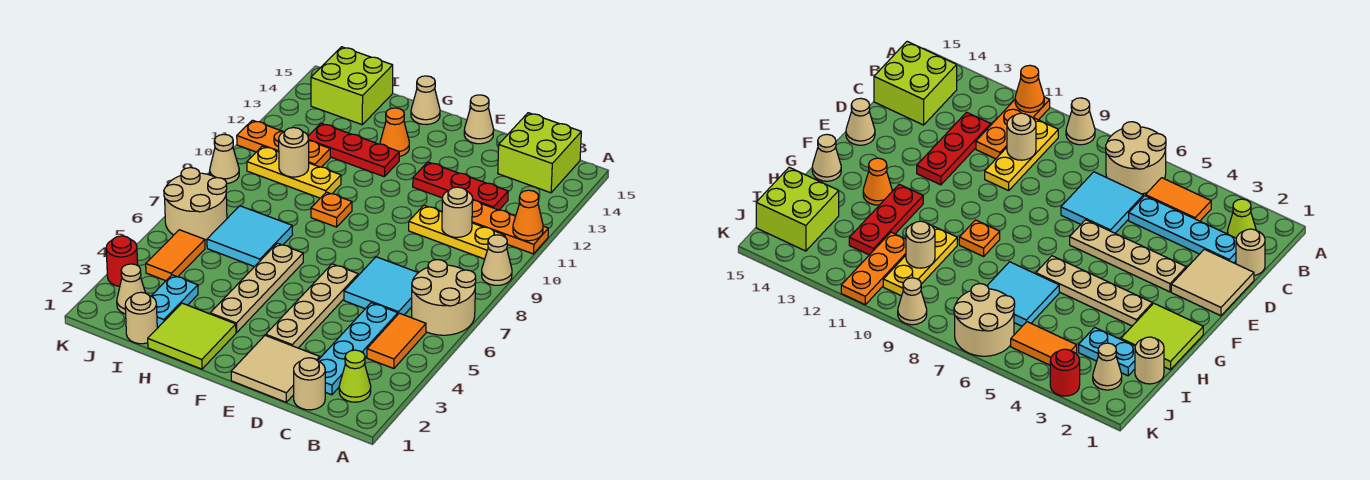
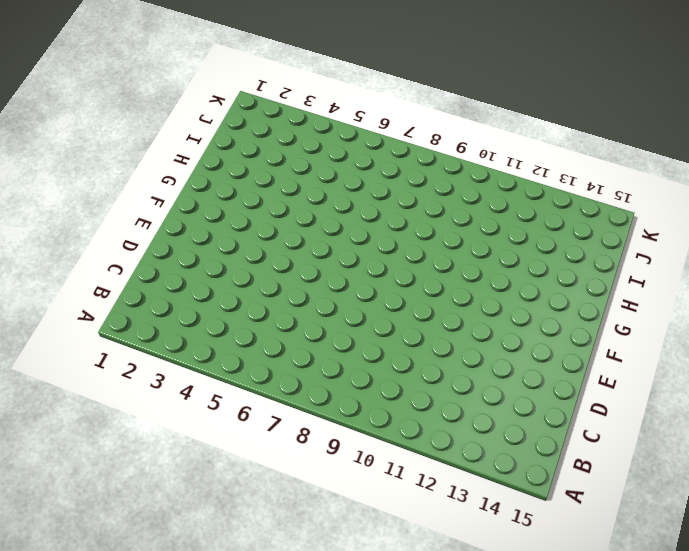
none -> tan round brick A6:B7 level 1
none -> tan cone A9 level 1
none -> orange plate A11:C11 level 1
none -> lime cone B2 level 1

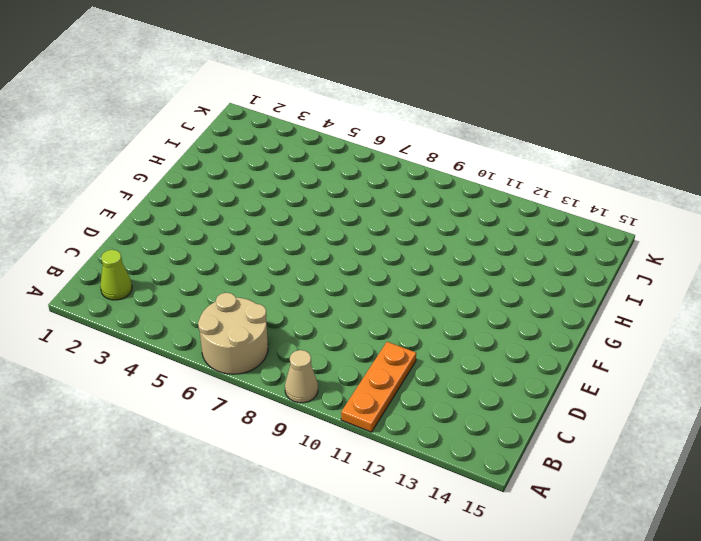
none -> orange tile B4:B5 level 1
none -> yellow plate B10:D10 level 1
none -> lime brick B14:C15 level 1
none -> tan round brick C1 level 1

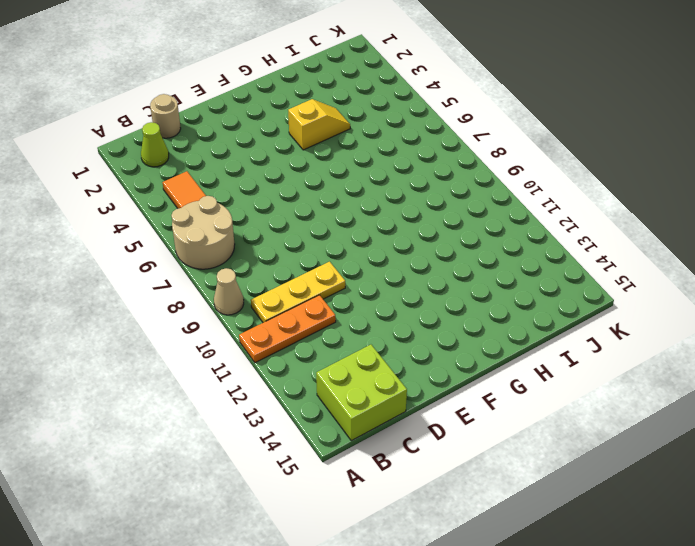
yellow slope G4:H4 level 1 top G -> tan plate G3:G6 level 1
none -> cyan plate C2:C5 level 1
none -> cyan tile C6:D7 level 1
none -> red plate C12:E12 level 1
none -> tan tile D1:E2 level 1

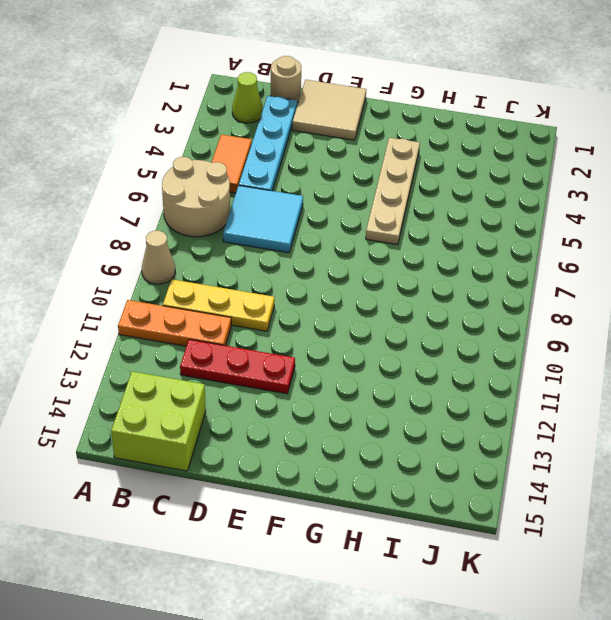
none -> tan plate E3:E6 level 1
none -> tan cone E15 level 1
none -> lime tile G1:H2 level 1
none -> orange plate G9 level 1

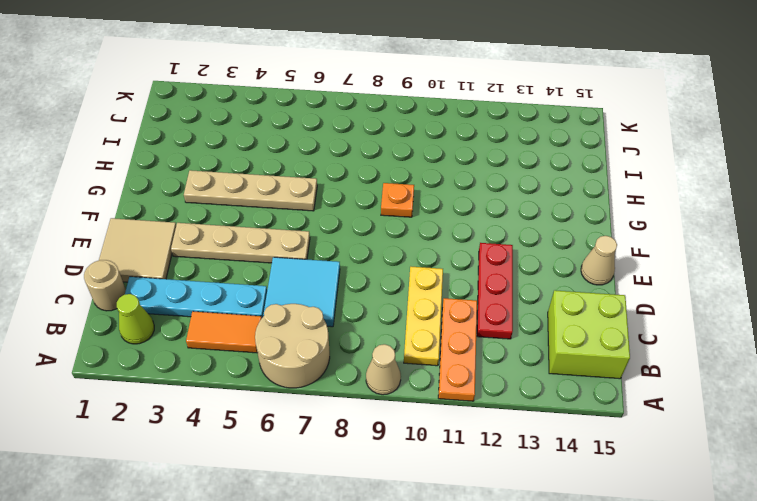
none -> lime tile G1:H2 level 1
none -> red plate G12:I12 level 1
none -> orange cone G13 level 1
none -> tan cone G15 level 1

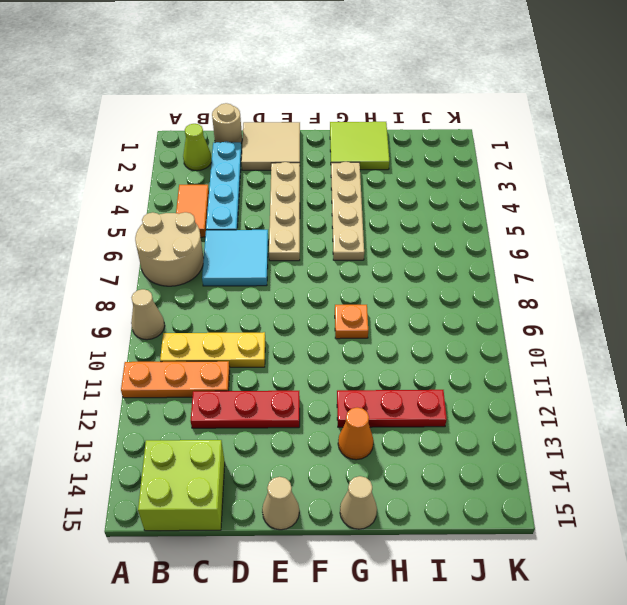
none -> cyan tile H6:I7 level 1
none -> yellow plate H10:J10 level 1
none -> tan round brick I1 level 1
none -> cyan plate I2:I3 level 1

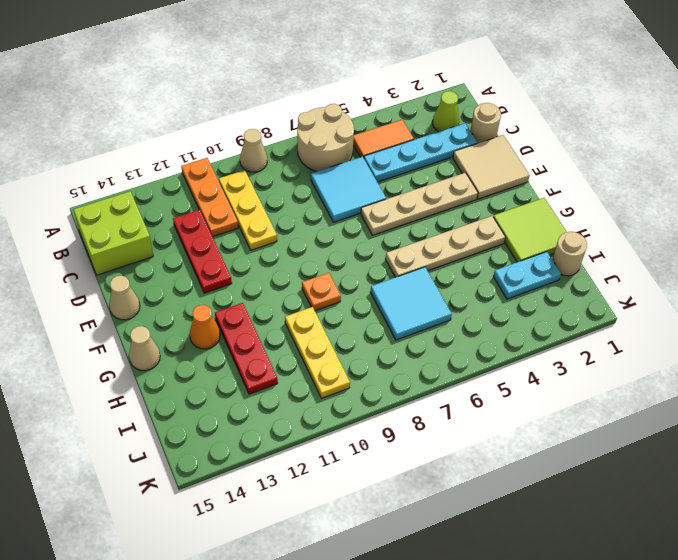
none -> orange plate I11:K11 level 1
none -> lime brick I14:J15 level 1
none -> tan cone J2 level 1
none -> orange tile J4:J5 level 1

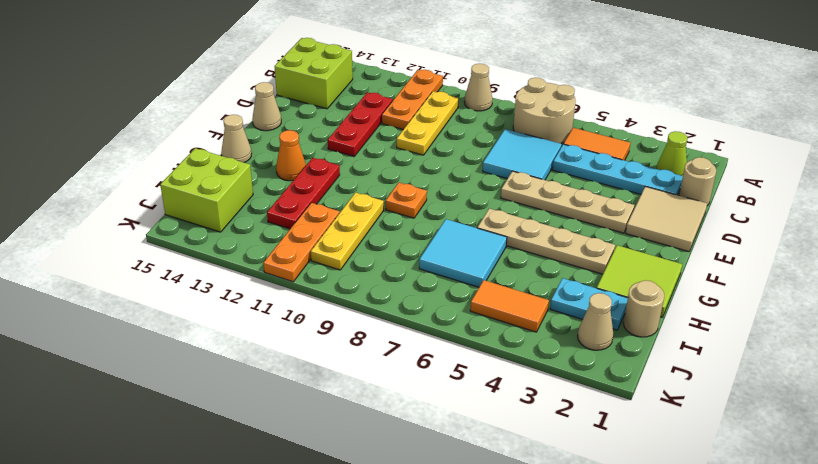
none -> tan round brick J6:K7 level 1
none -> red round brick K3 level 1
none -> tan cone K9 level 1
none -> orange cone A11 level 2

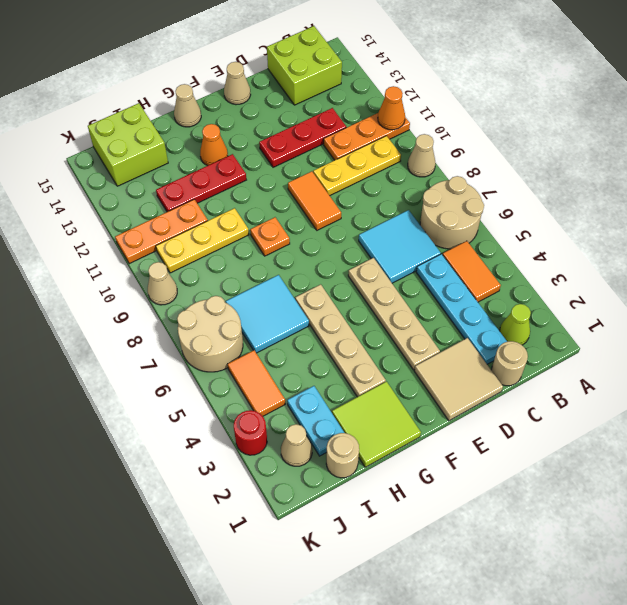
orange tile E9:E10 level 1 -> none
none -> tan round brick C10 level 2
none -> tan round brick I10 level 2

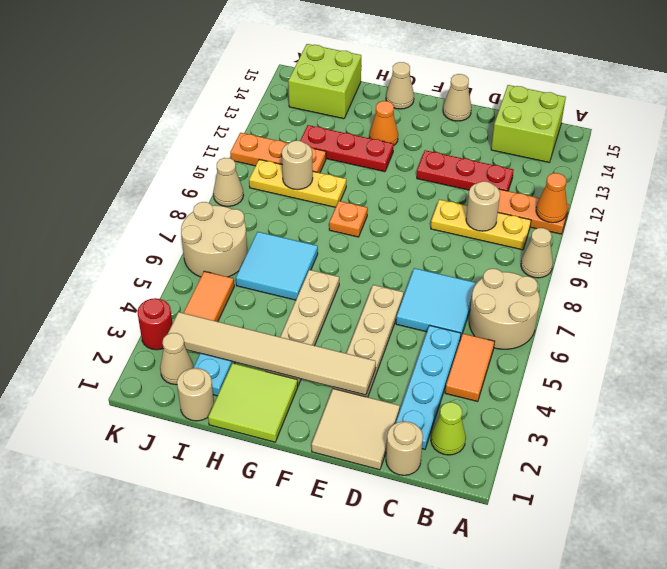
tan tile E3:J3 level 2 -> none

